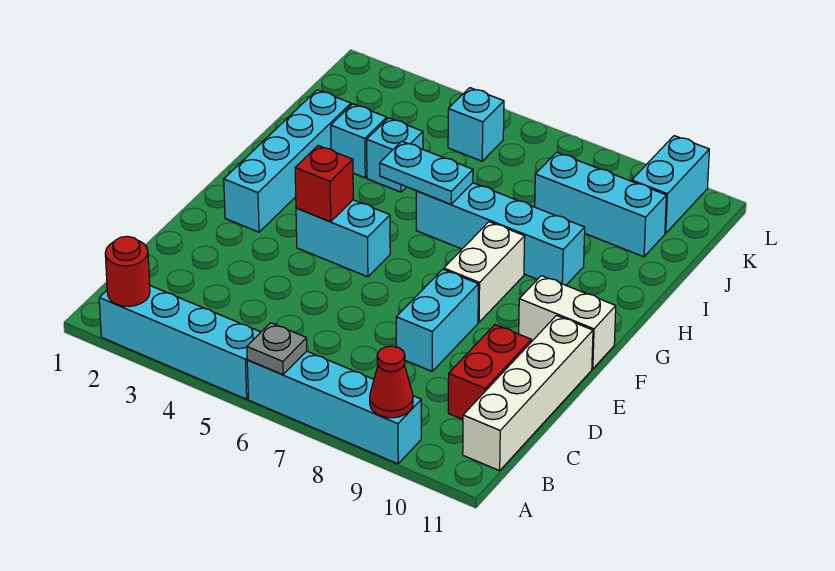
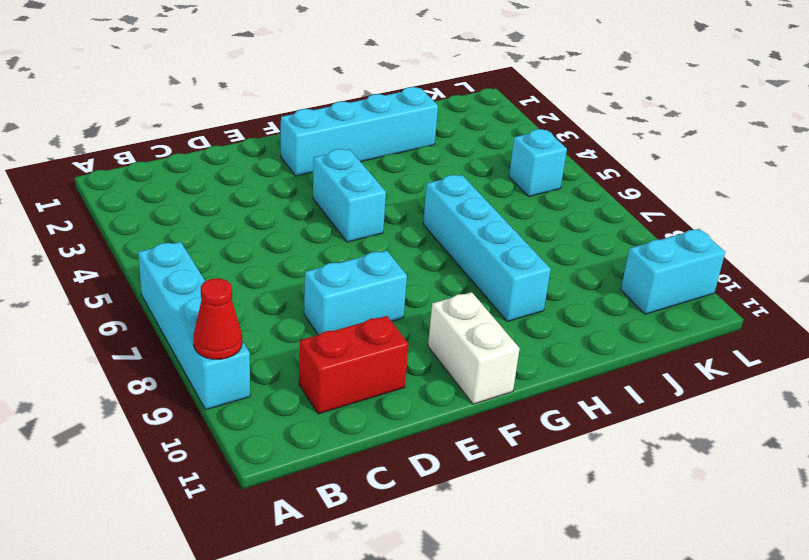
none -> cyan brick A2:A5 level 1
none -> white brick B11:E11 level 1
none -> white brick F8:G8 level 1

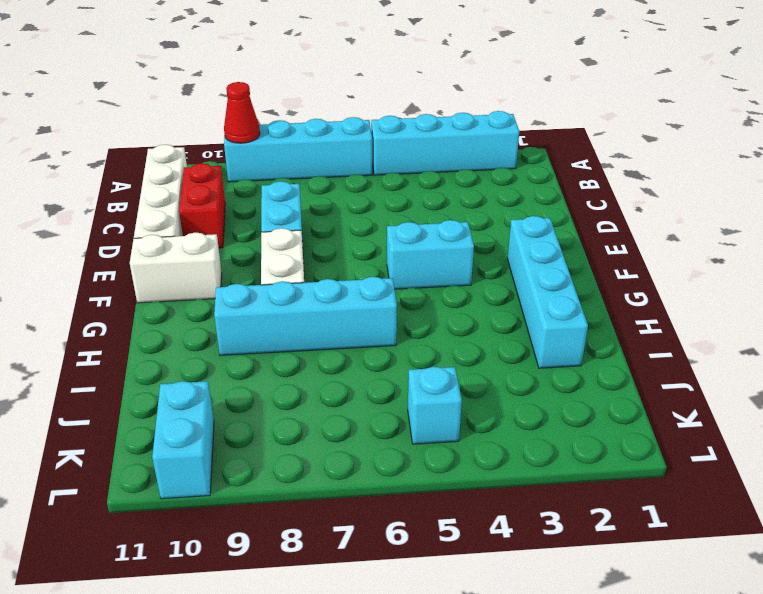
none -> cyan brick I3 level 1
none -> cyan brick I4 level 1
none -> cyan brick J8:J10 level 1

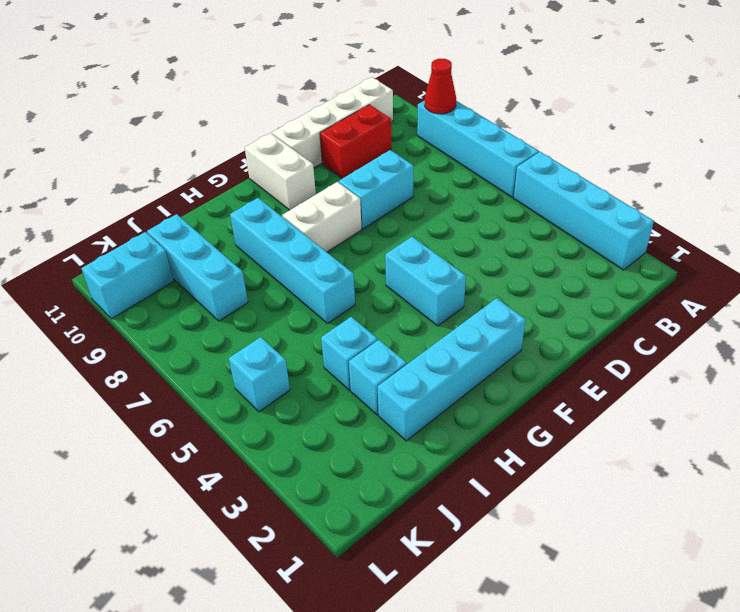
none -> red round brick A2 level 2
none -> grey plate A6 level 2
none -> red brick F4 level 2

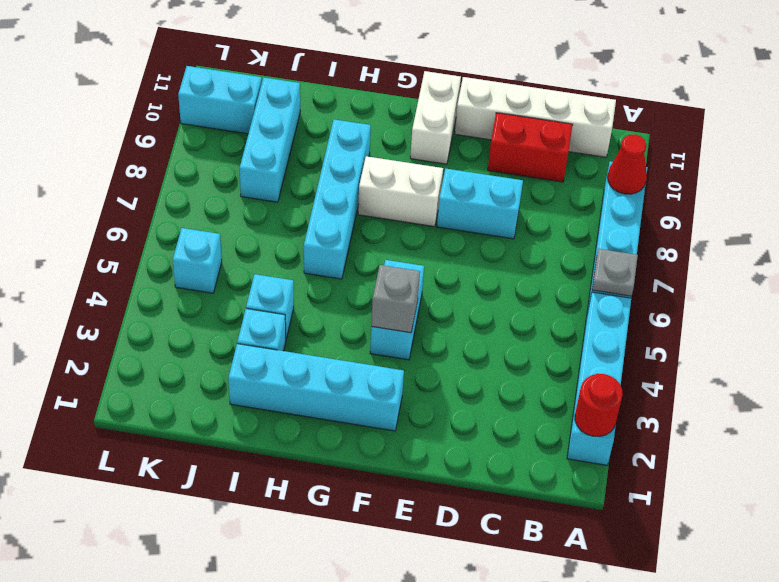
grey brick F4 level 2 -> red brick F4 level 2
none -> cyan plate H5:H6 level 2

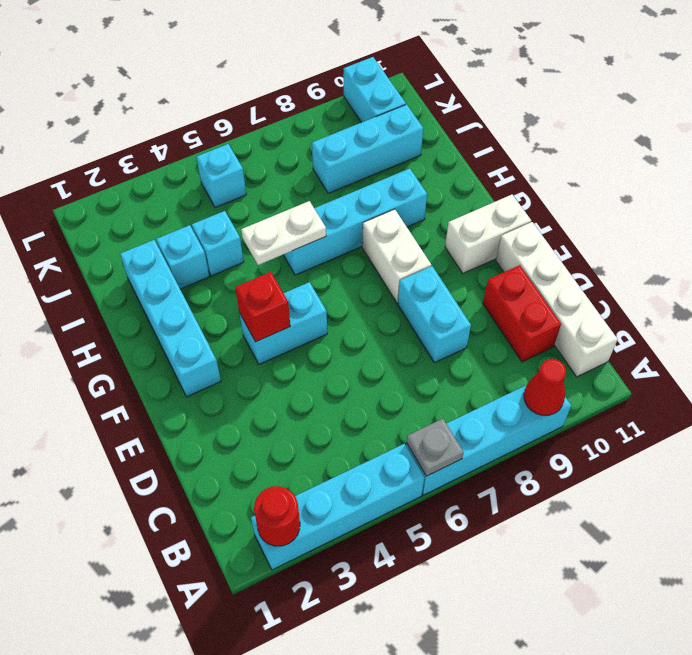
white plate H5:H6 level 2 -> cyan plate H5:H6 level 2

